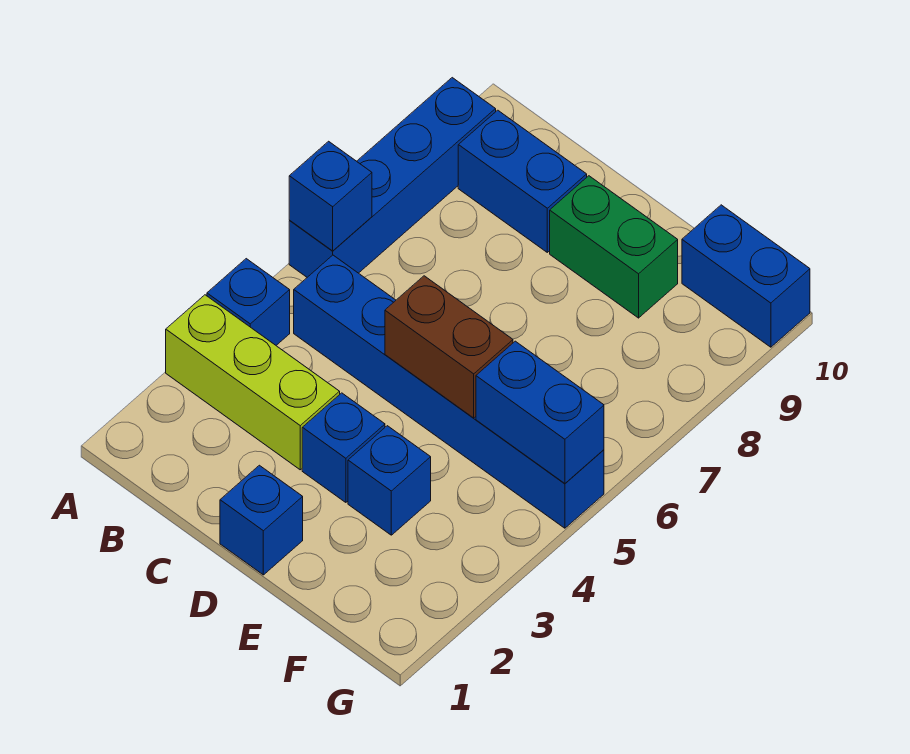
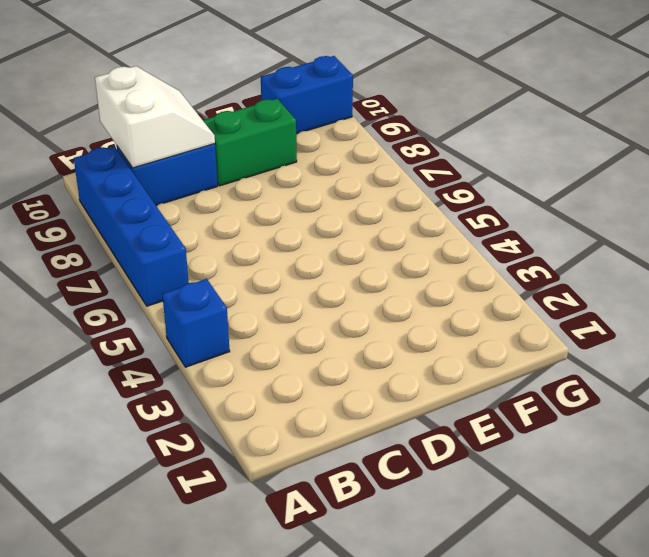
white slope B9:C10 level 2 top B -> none
none -> lime brick A3:C3 level 1
none -> blue brick B5:G5 level 1
none -> blue brick D1 level 1

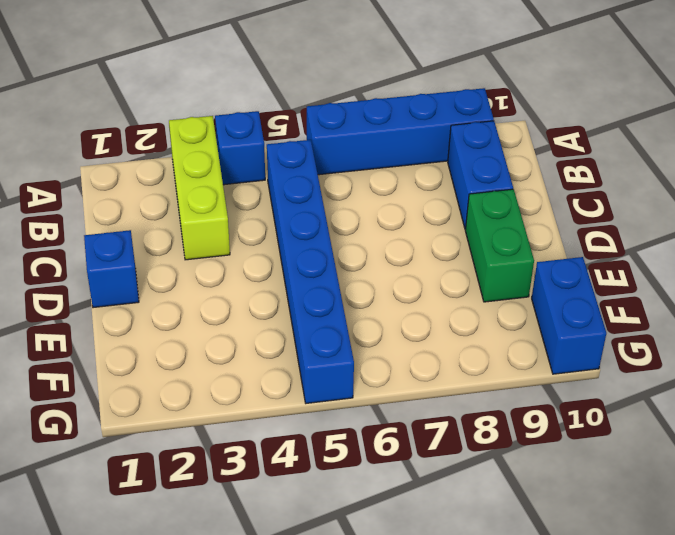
none -> blue brick D3 level 1
none -> blue brick E3 level 1
none -> blue brick A6 level 2

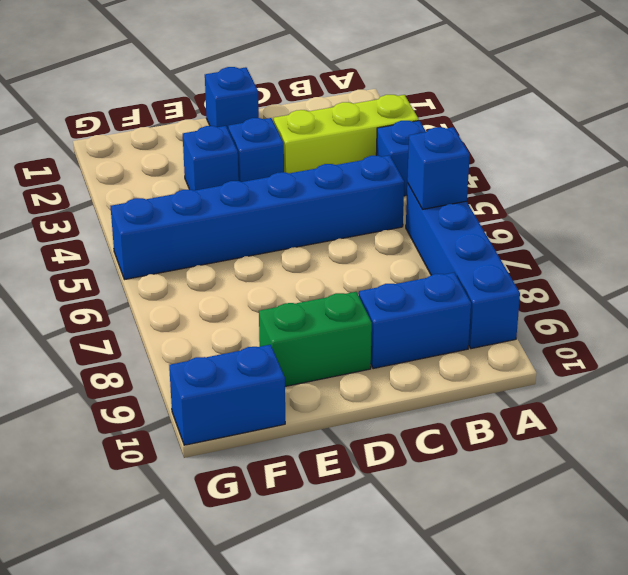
none -> brown brick D5:E5 level 2
none -> blue brick F5:G5 level 2

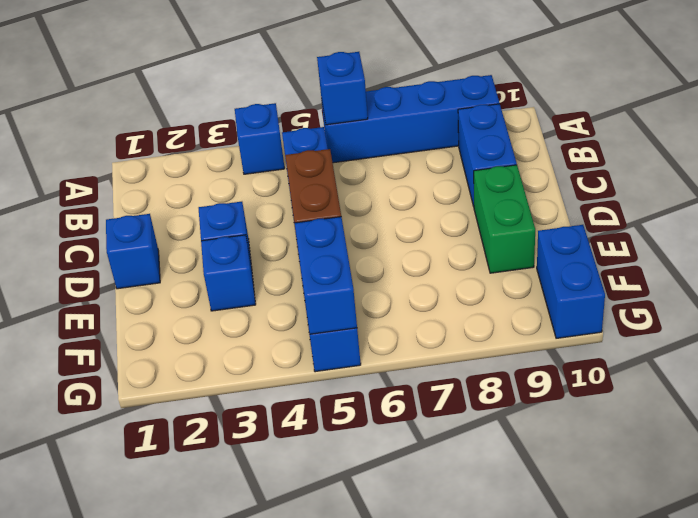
none -> lime brick A3:C3 level 1

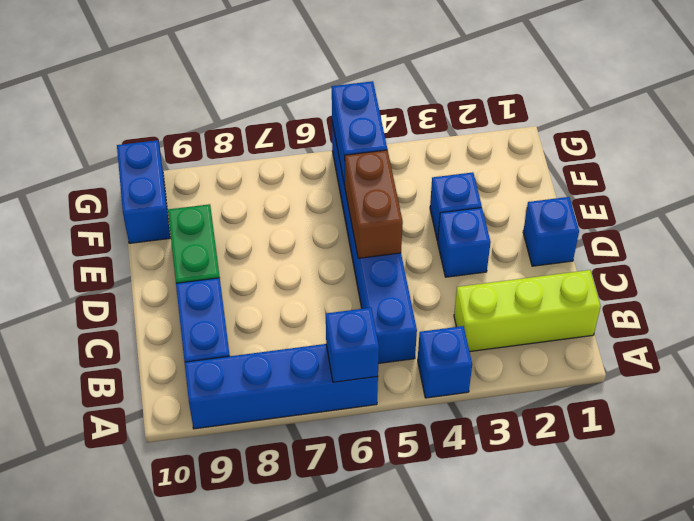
lime brick B1:B3 level 1 -> lime brick A3:C3 level 1

